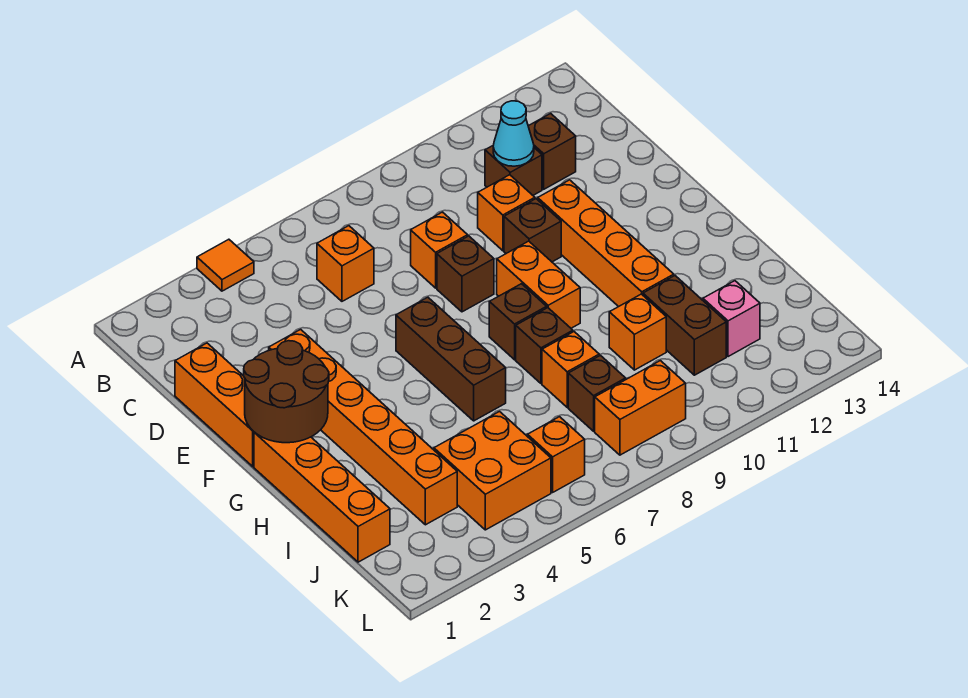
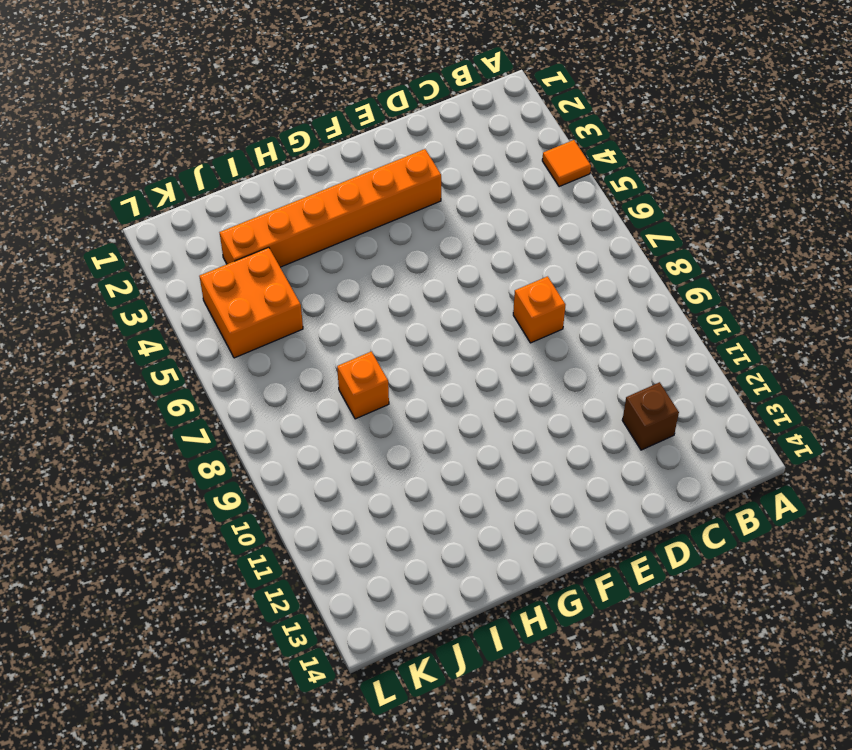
none -> orange brick C6 level 1
none -> brown brick C11 level 1
none -> orange brick D1:F1 level 1

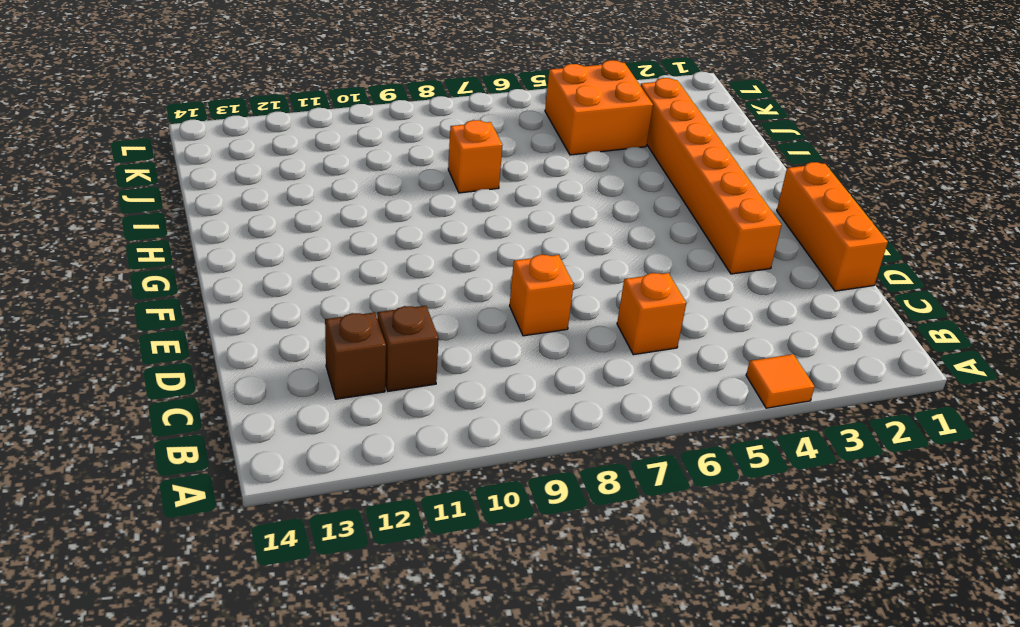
none -> orange brick D10 level 1
none -> brown brick E8 level 1
none -> brown brick E10 level 1

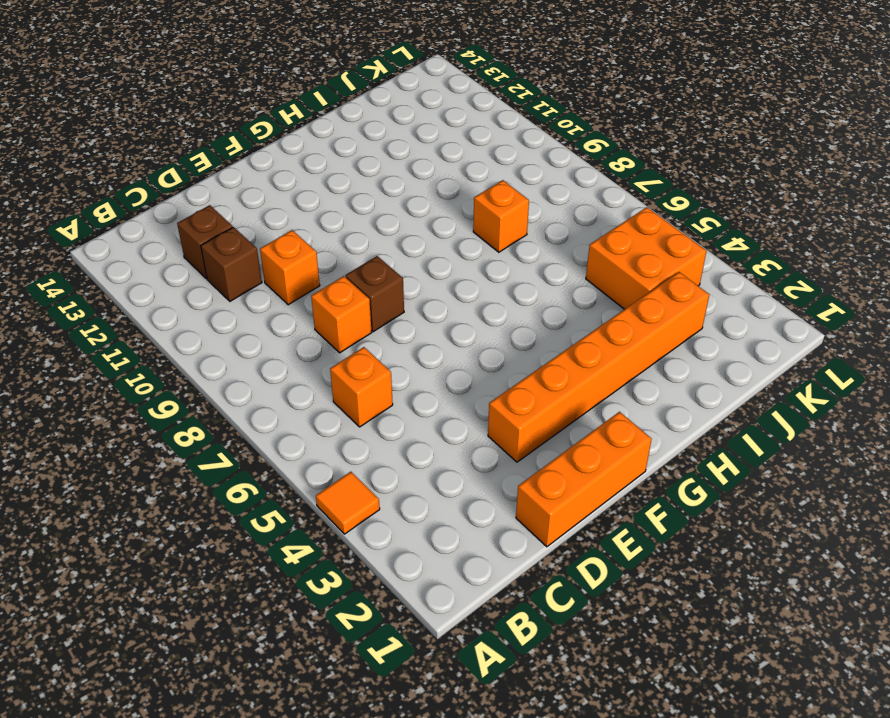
none -> brown brick E10 level 1
none -> orange brick E11:H11 level 1
none -> brown brick F6:H6 level 1

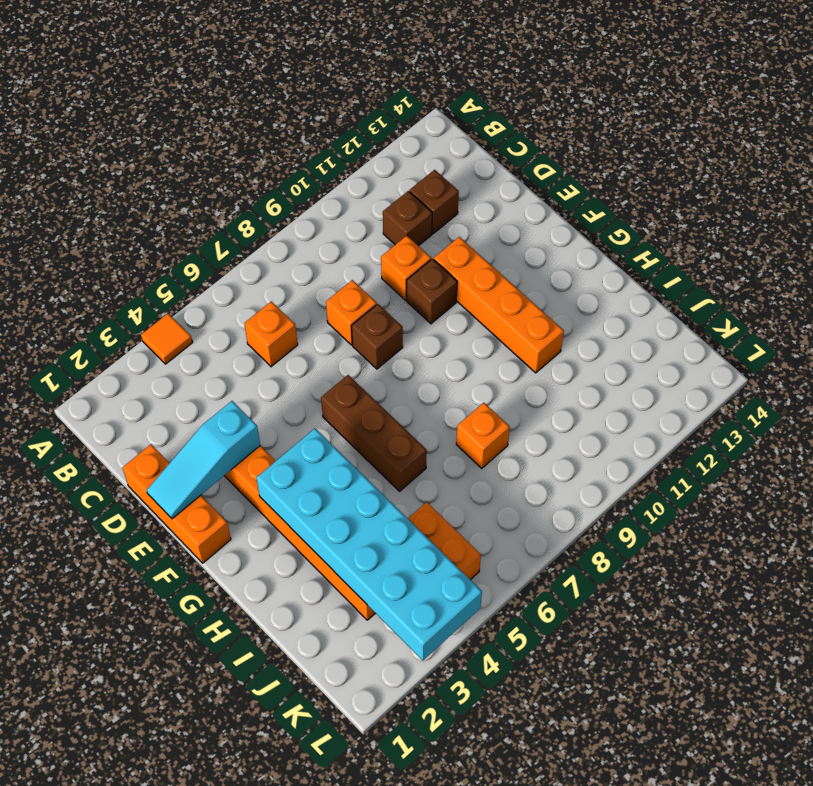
cyan slope E1:E3 level 2 top 3 -> none
cyan brick G3:L4 level 2 -> none
none -> orange brick F9:G9 level 1
none -> orange brick G1:J1 level 1
none -> brown brick G8 level 1

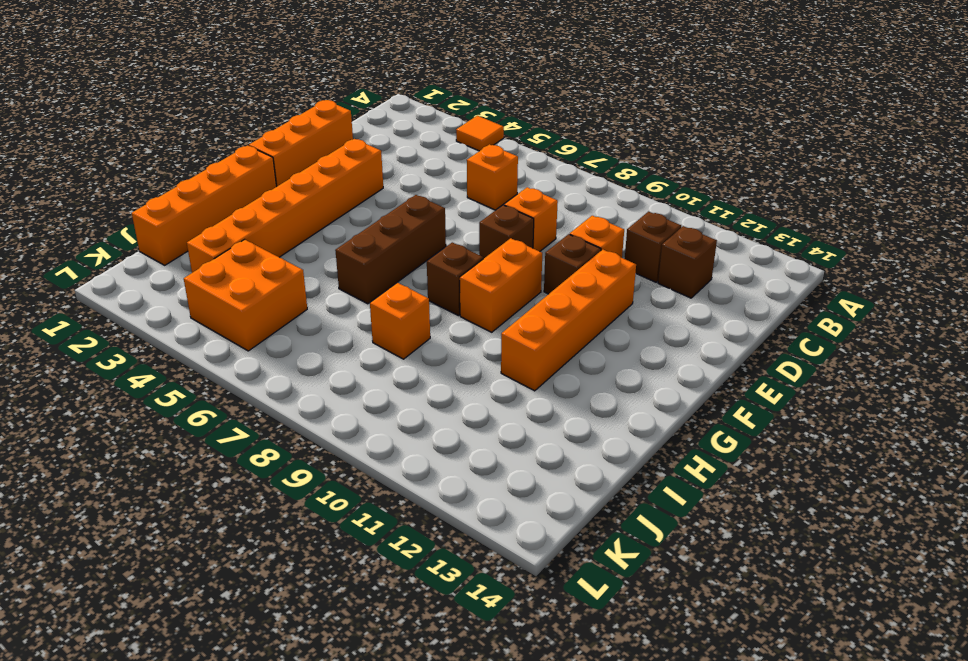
none -> brown brick H8 level 1
none -> orange brick I10 level 1
none -> brown brick I11:J11 level 1

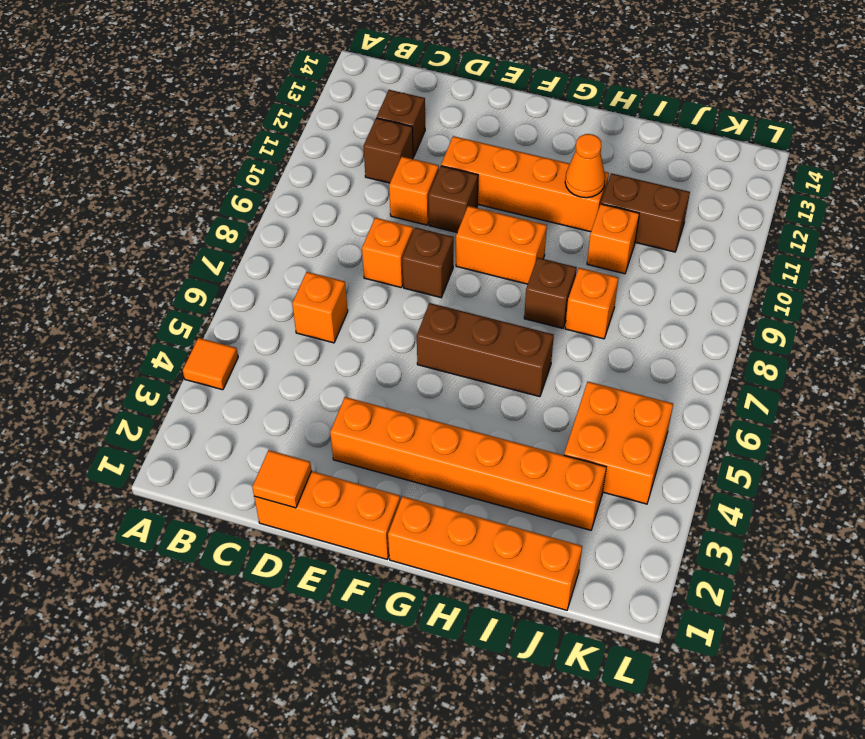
orange tile D1 level 2 -> none
orange cone H11 level 2 -> none
none -> brown brick G8 level 1
none -> brown brick J8 level 1
none -> pink brick J12 level 1

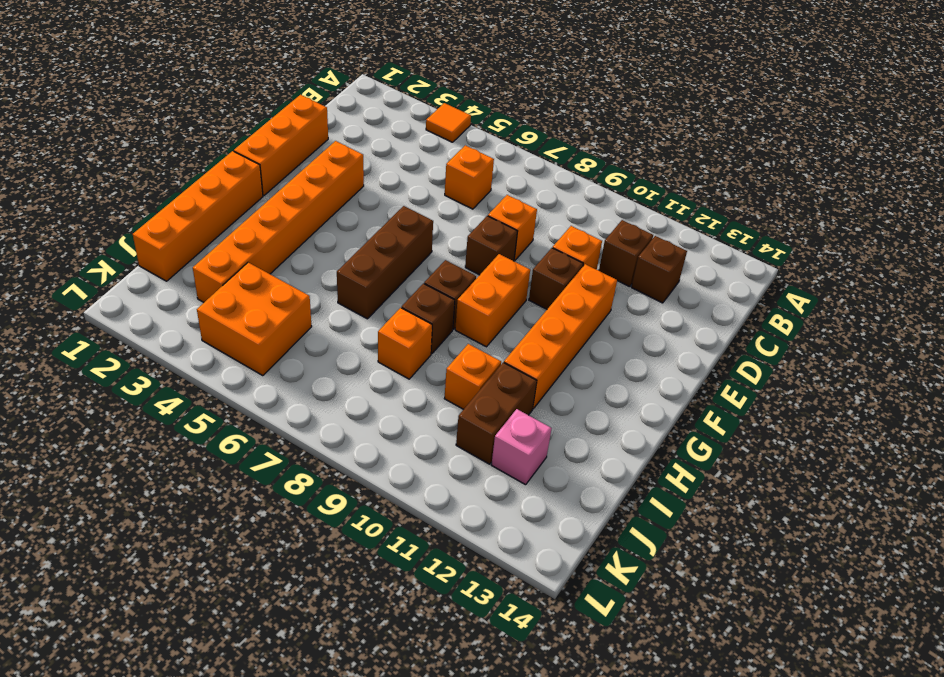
none -> brown brick J8 level 1
none -> orange brick K6 level 1
none -> orange brick K8:K9 level 1

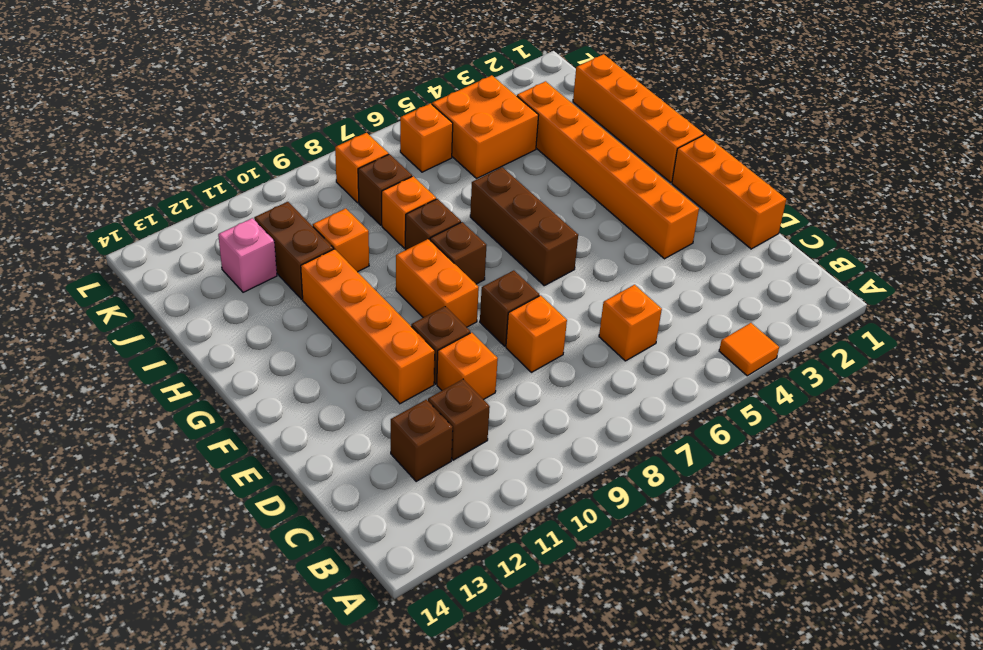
orange brick K8 level 1 -> orange brick K8:K9 level 1
none -> cyan cone C11 level 2
none -> brown round brick F1:G2 level 2

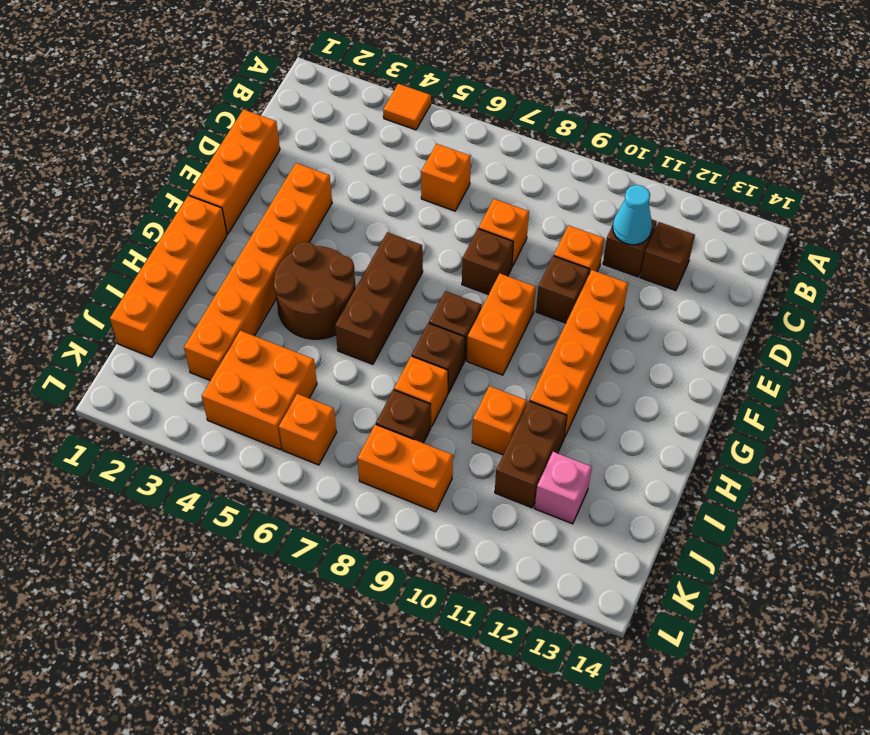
brown round brick G4:H5 level 1 -> brown round brick F1:G2 level 2

